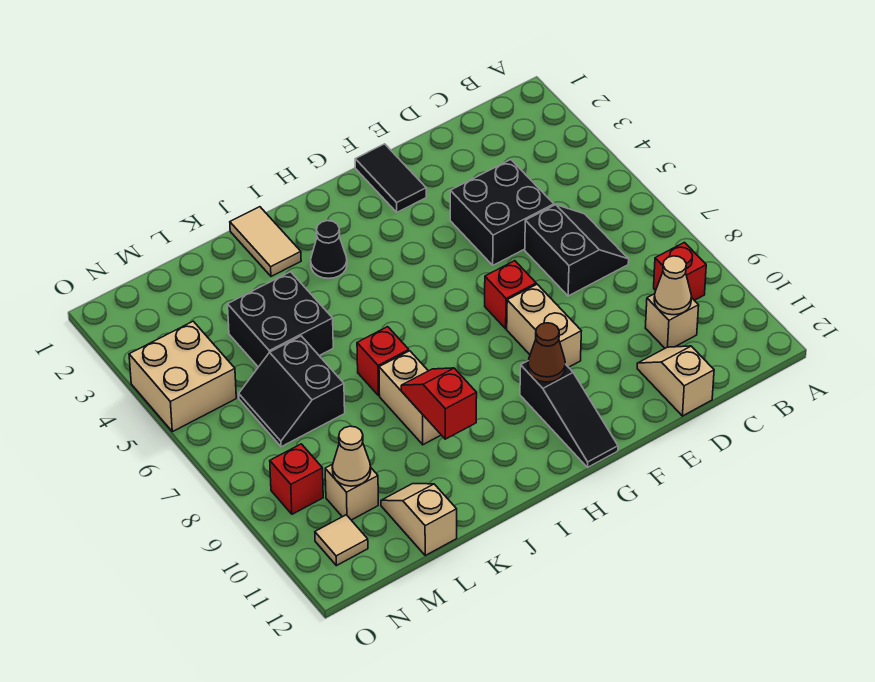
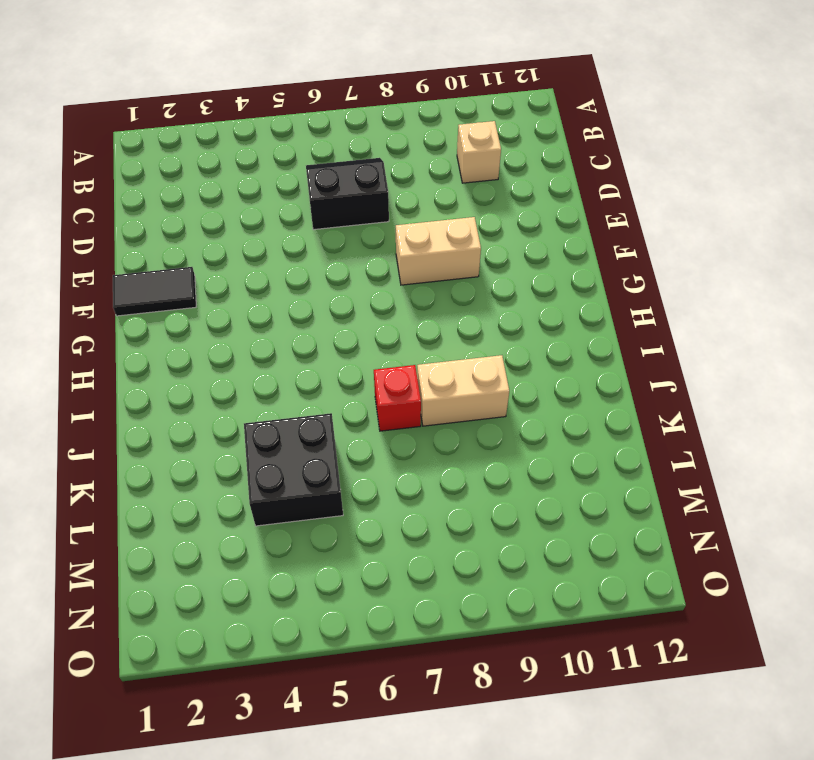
none -> red brick B9 level 1
none -> black brick D4:E5 level 1
none -> tan slope D11:D12 level 1 top 12

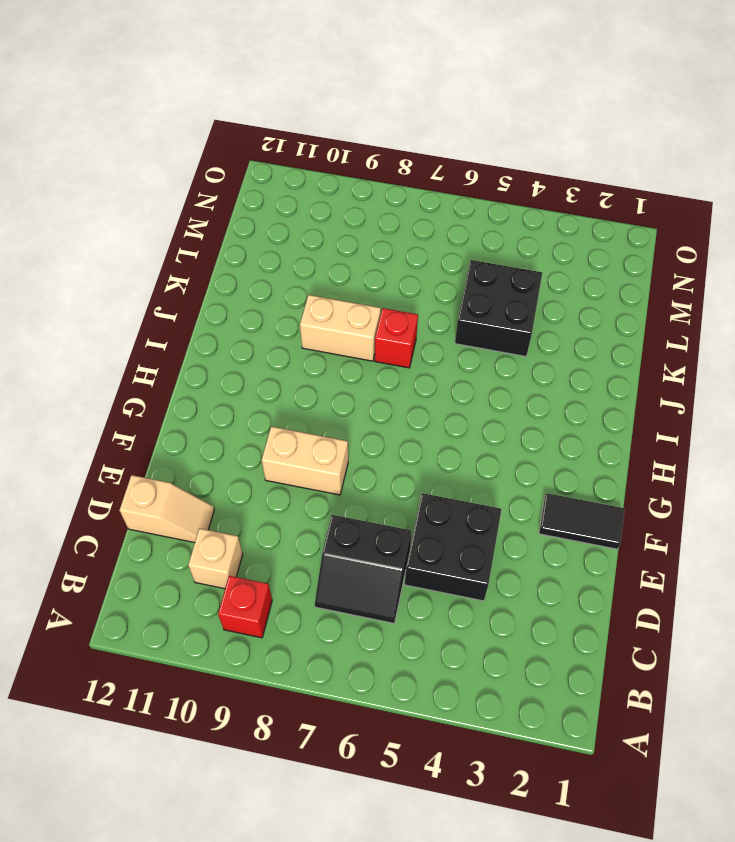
none -> red brick F7 level 1
none -> black slope G10:G12 level 1 top 10
none -> black cone I3 level 1

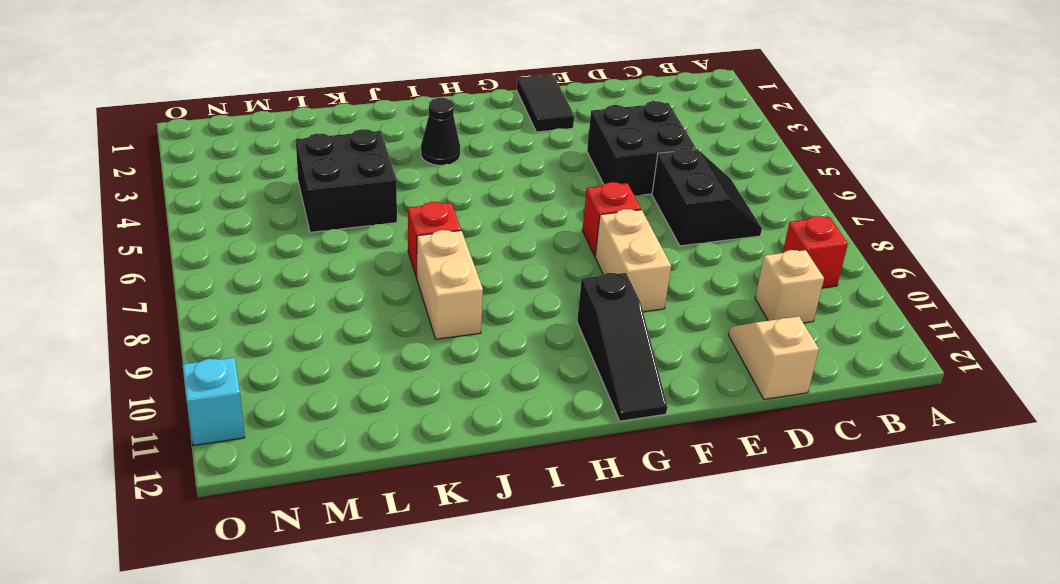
cyan brick O11 level 1 -> none
none -> tan tile J1:J2 level 1
none -> black slope L6:M7 level 1 top L
none -> tan slope L11:L12 level 1 top 12

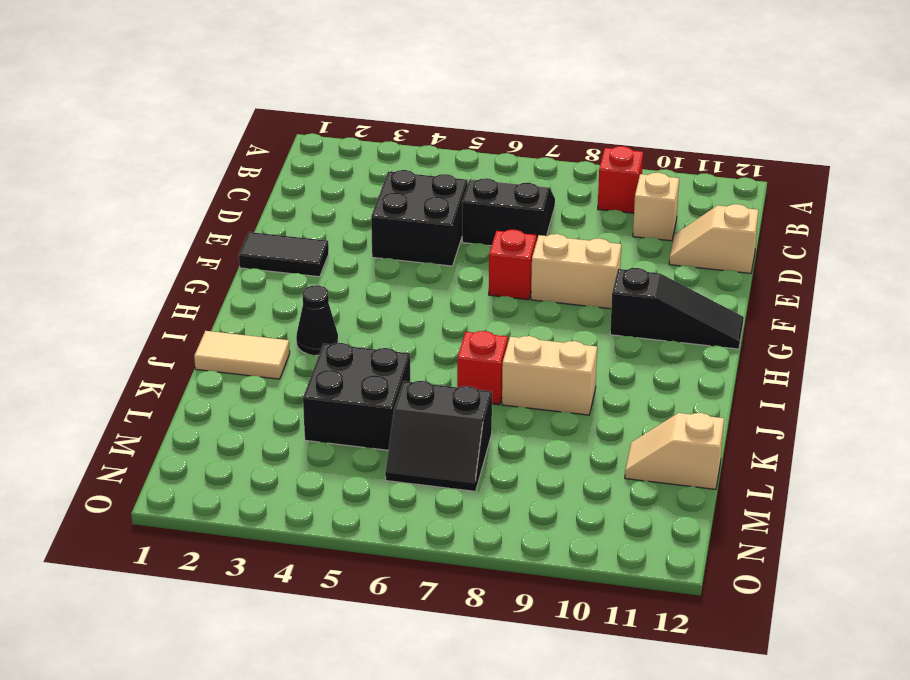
none -> tan brick M10 level 1
none -> tan brick N4:O5 level 1
none -> red brick N9 level 1

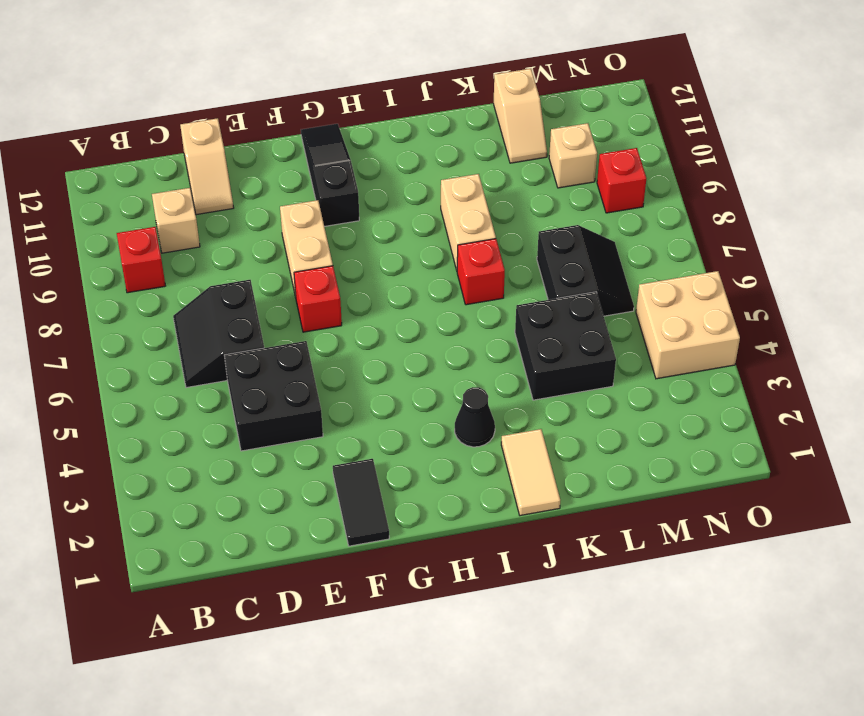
none -> tan tile N11 level 1
none -> tan cone C10 level 2
none -> brown cone G10 level 2

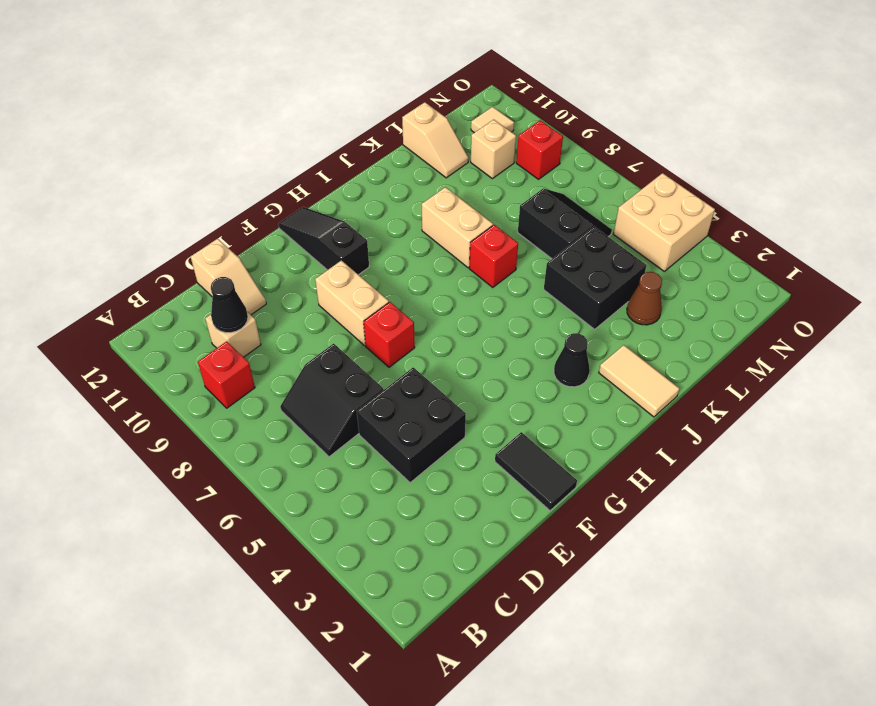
black cone C10 level 2 -> tan cone C10 level 2
brown cone L3 level 1 -> brown cone G10 level 2
none -> red slope J9:J10 level 2 top 10
none -> tan cone M10 level 2

